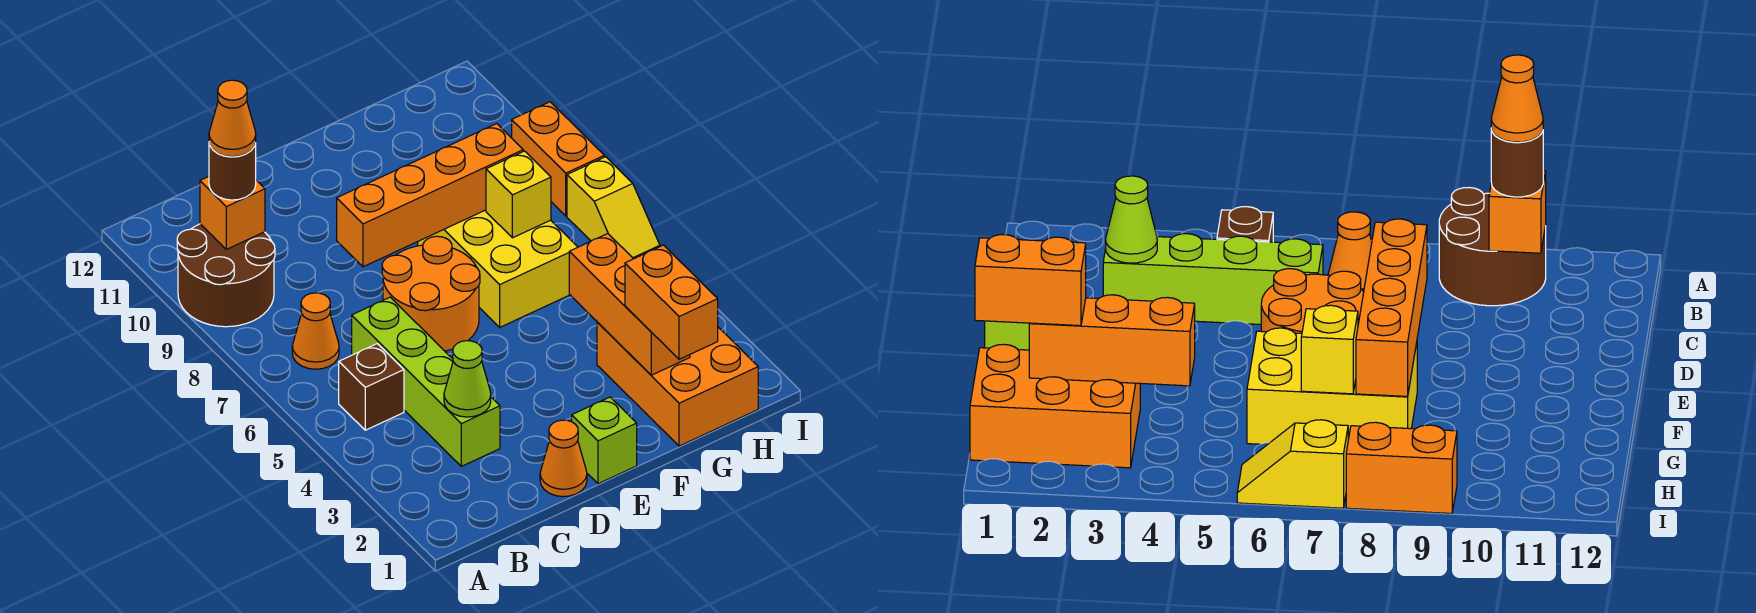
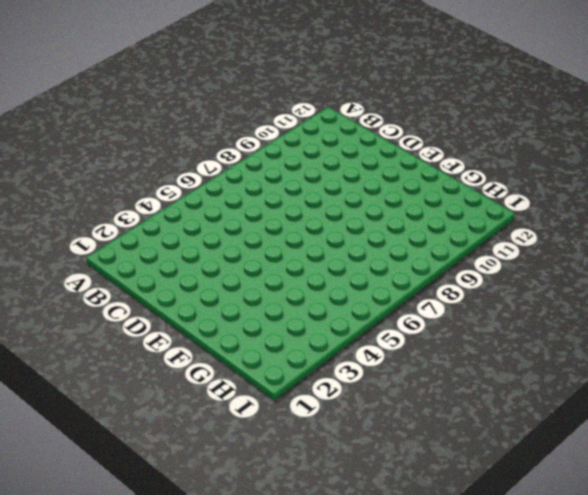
none -> brown round brick A9:B10 level 1
none -> brown brick B5 level 1
none -> orange cone B7 level 1

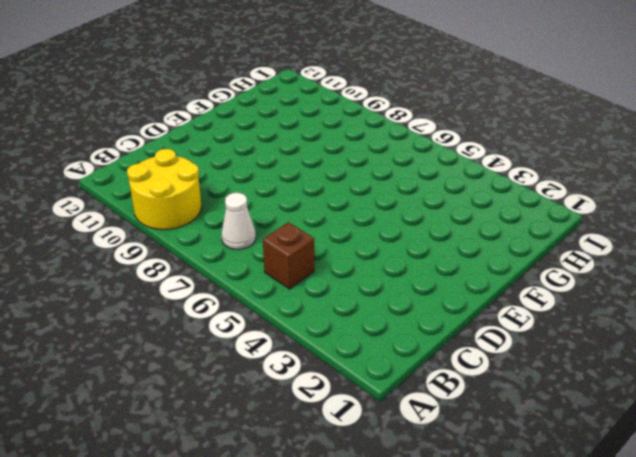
yellow round brick A9:B10 level 1 -> brown round brick A9:B10 level 1
white cone B7 level 1 -> orange cone B7 level 1
none -> lime brick C3:C6 level 1
none -> orange cone D1 level 1
none -> orange round brick D6:E7 level 1

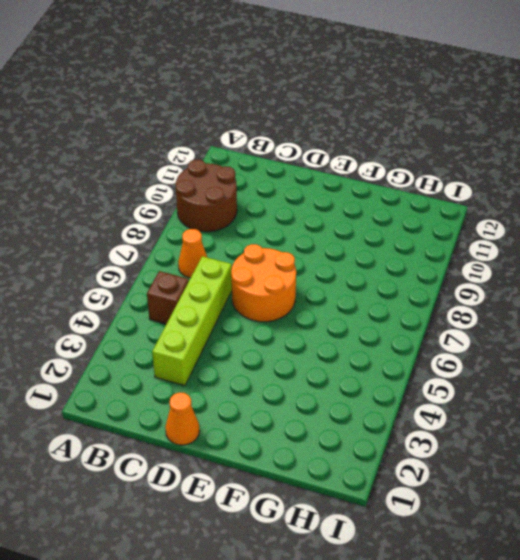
none -> lime brick E1 level 1
none -> yellow brick F6:G8 level 1
none -> orange brick G1:H3 level 1

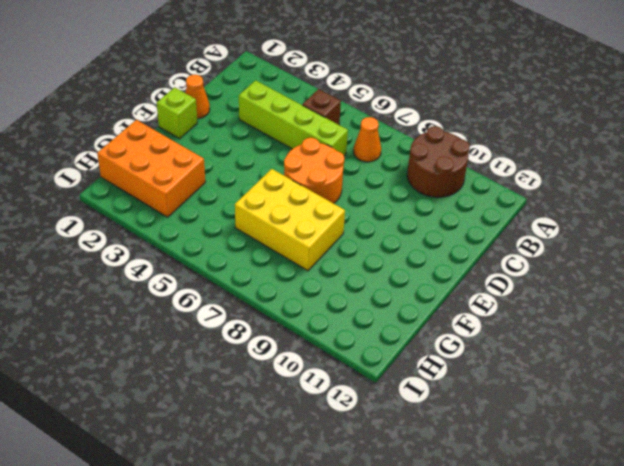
none -> yellow slope I6:I7 level 1 top 7
none -> orange brick I8:I9 level 1
none -> orange brick B10 level 2

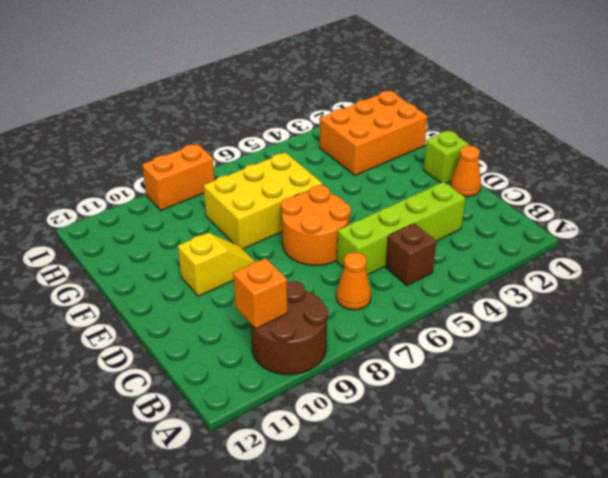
yellow slope E9:E10 level 1 top 10 -> yellow slope I6:I7 level 1 top 7
none -> lime cone C3 level 2
none -> orange brick D8:G8 level 2
none -> orange brick G2:G4 level 2

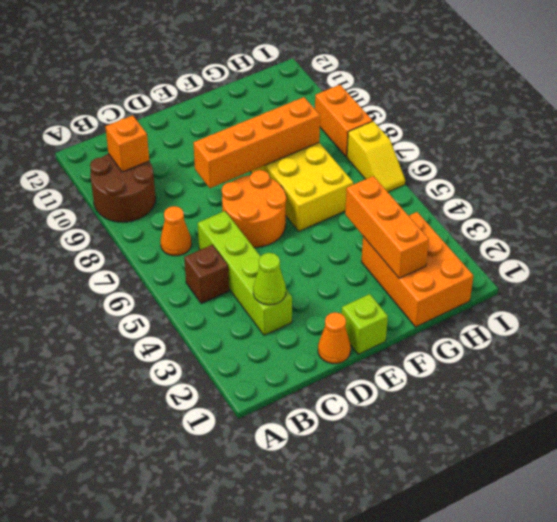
none -> yellow brick G7 level 2
none -> brown round brick B10 level 3
none -> orange brick G1:G2 level 3

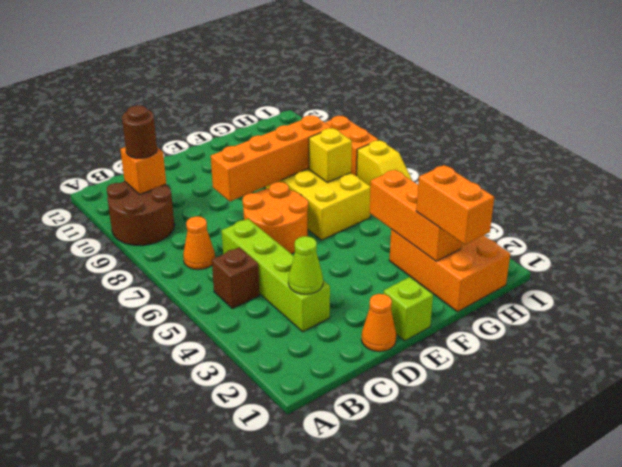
none -> orange cone B10 level 4

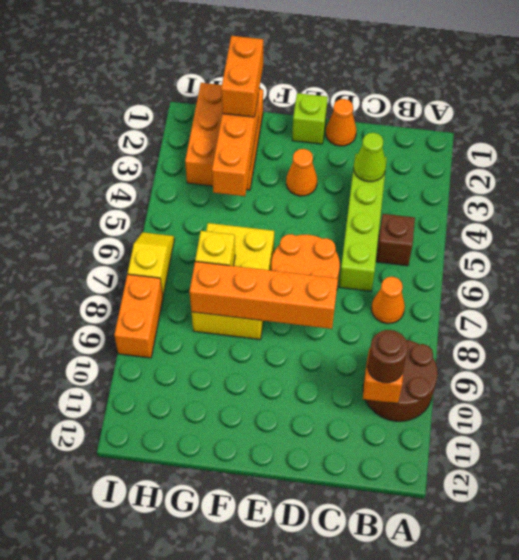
orange cone E3 level 1 -> orange cone B10 level 4

